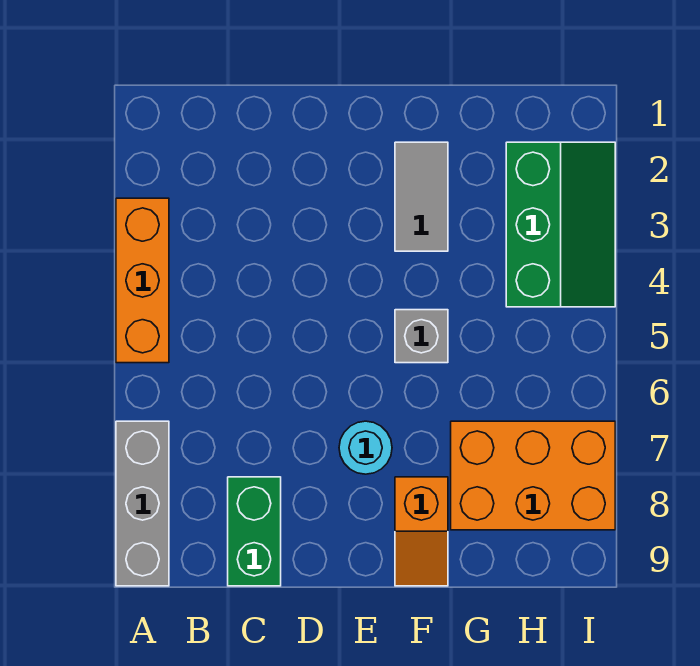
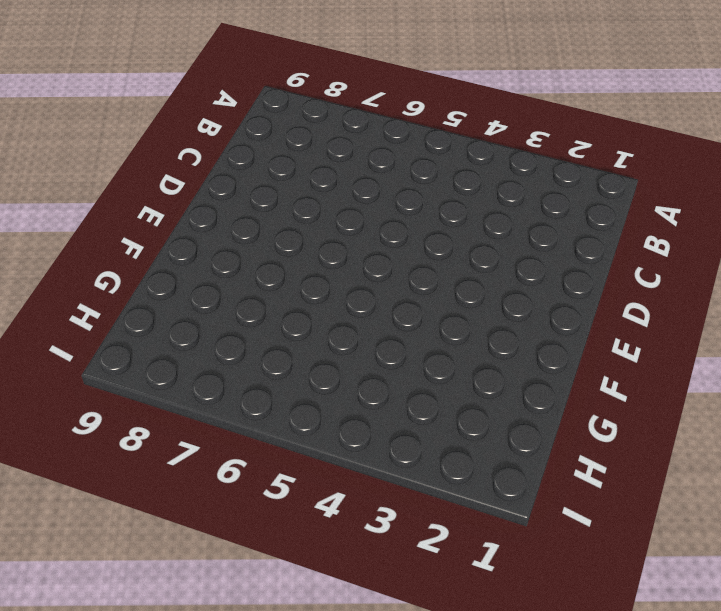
none -> orange brick A3:A5 level 1
none -> grey brick A7:A9 level 1

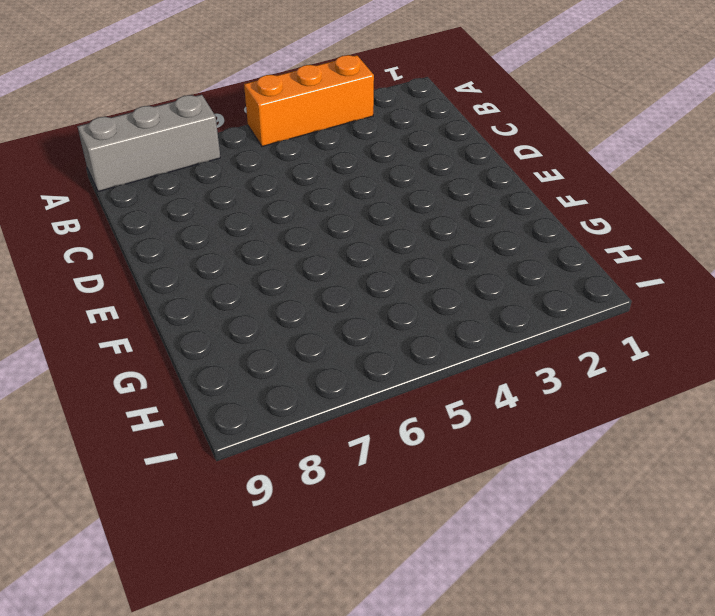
none -> green brick C8:C9 level 1
none -> cyan round brick E7 level 1

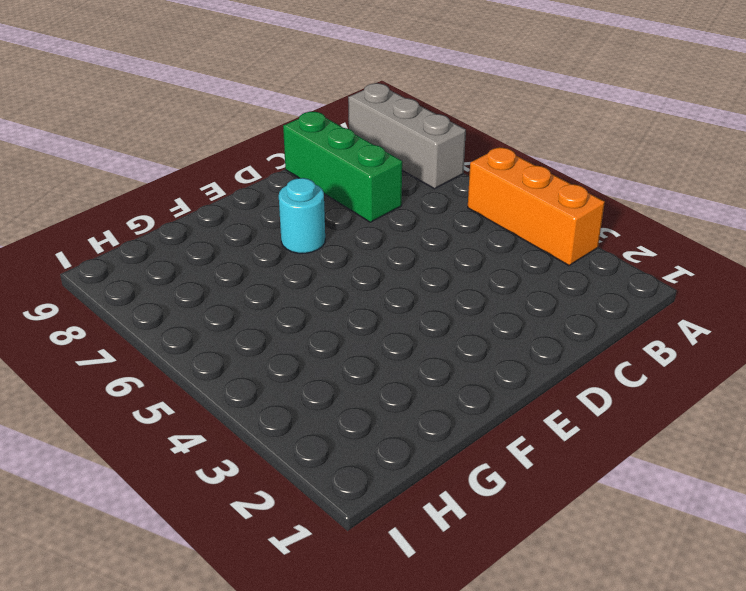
green brick C7:C9 level 1 -> green brick C8:C9 level 1
none -> grey tile F2:F3 level 1
none -> grey brick F5 level 1

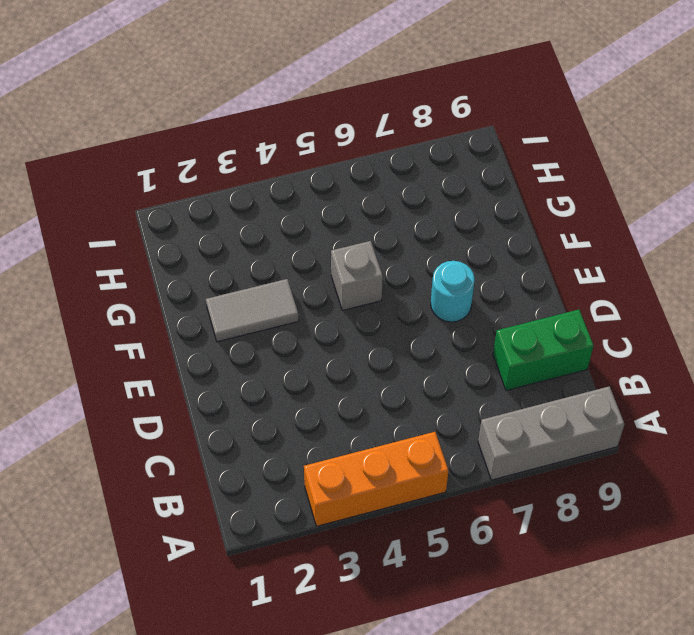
none -> orange slope F8:F9 level 1 top 8
none -> orange brick G7:I8 level 1

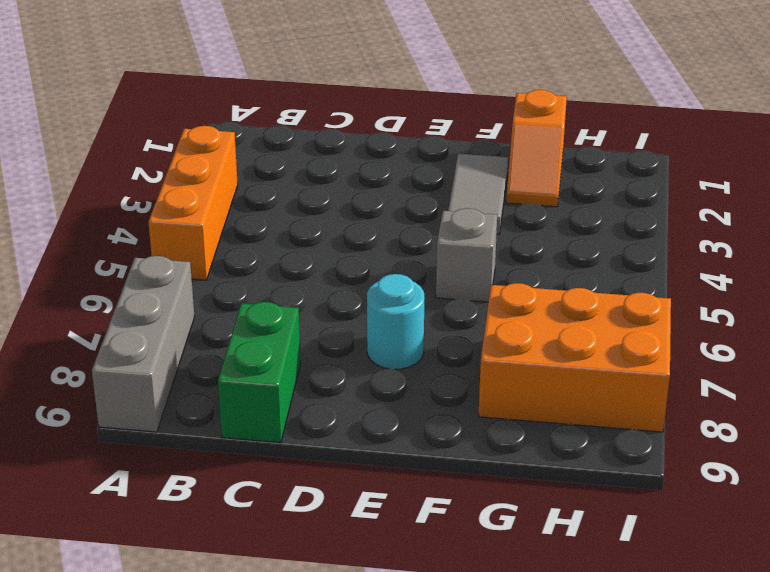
orange slope G1:G2 level 1 top 1 -> orange slope F8:F9 level 1 top 8
none -> green slope H2:I4 level 1 top H

